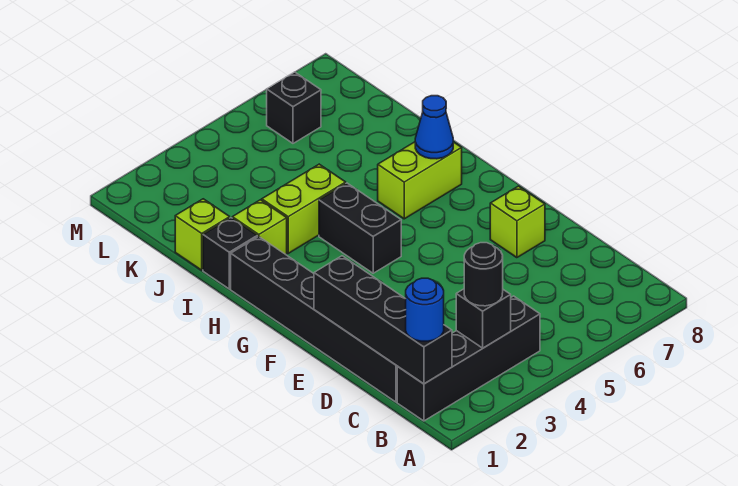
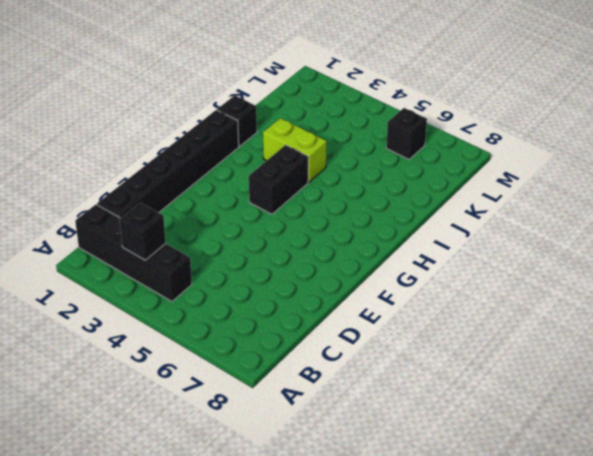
none -> lime brick E7 level 1
none -> lime brick H6:H7 level 1
none -> lime brick I2 level 1

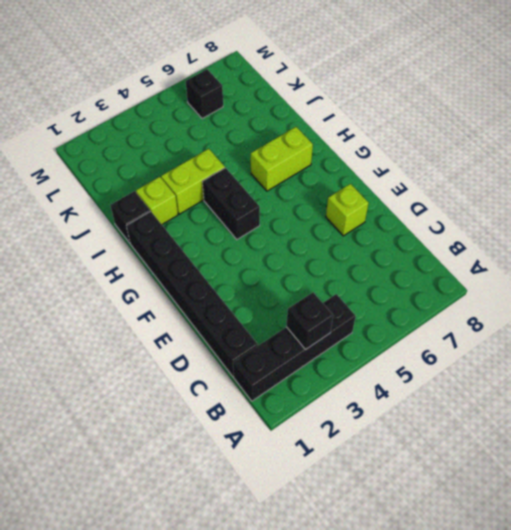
none -> lime brick J1 level 1
none -> black brick B1:E1 level 2
none -> blue cone H7 level 2

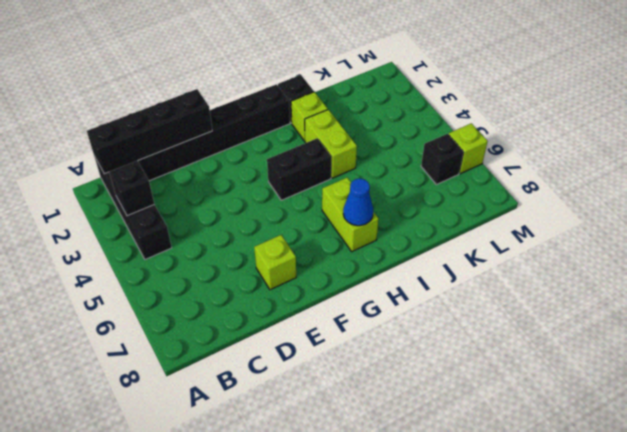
lime brick M6 level 1 -> lime brick J1 level 1
none -> blue round brick B1 level 3
none -> black round brick B3 level 3

